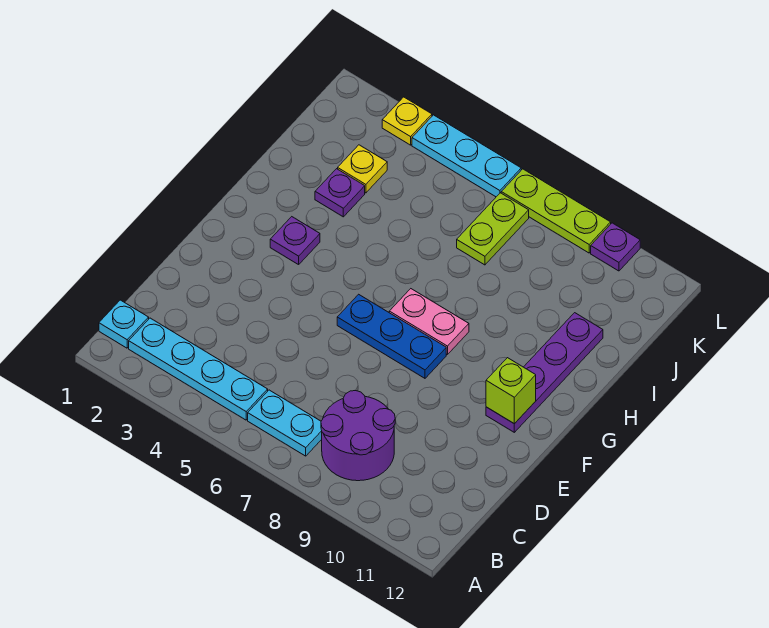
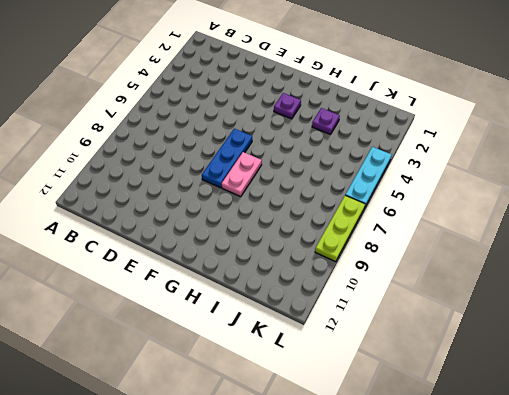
none -> cyan plate B1 level 1
none -> cyan plate B2:B5 level 1
none -> cyan plate B6:B7 level 1

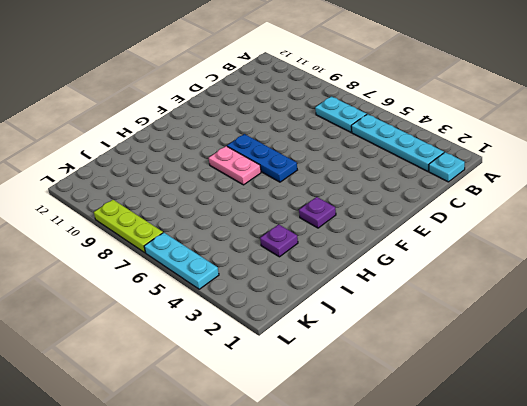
none -> purple round brick B8:C9 level 1
none -> purple plate F11:I11 level 1
none -> yellow plate J3 level 1

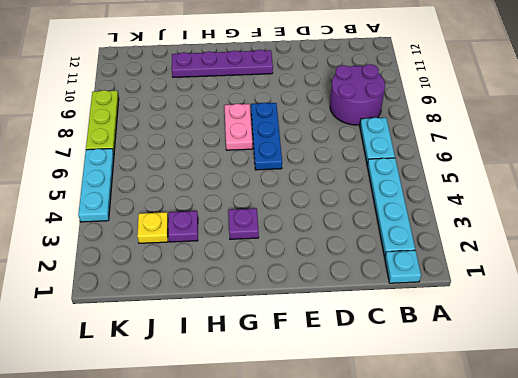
none -> lime plate J7:K7 level 1
none -> yellow plate L3 level 1
none -> purple plate L10 level 1

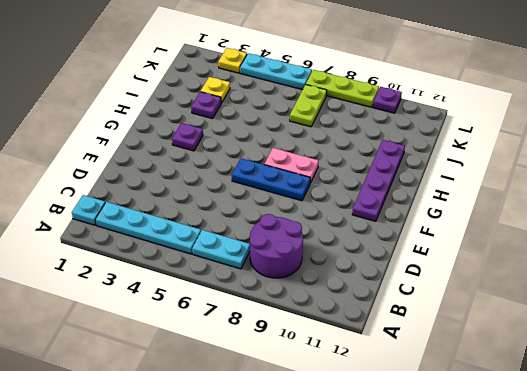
none -> lime brick F11 level 2

